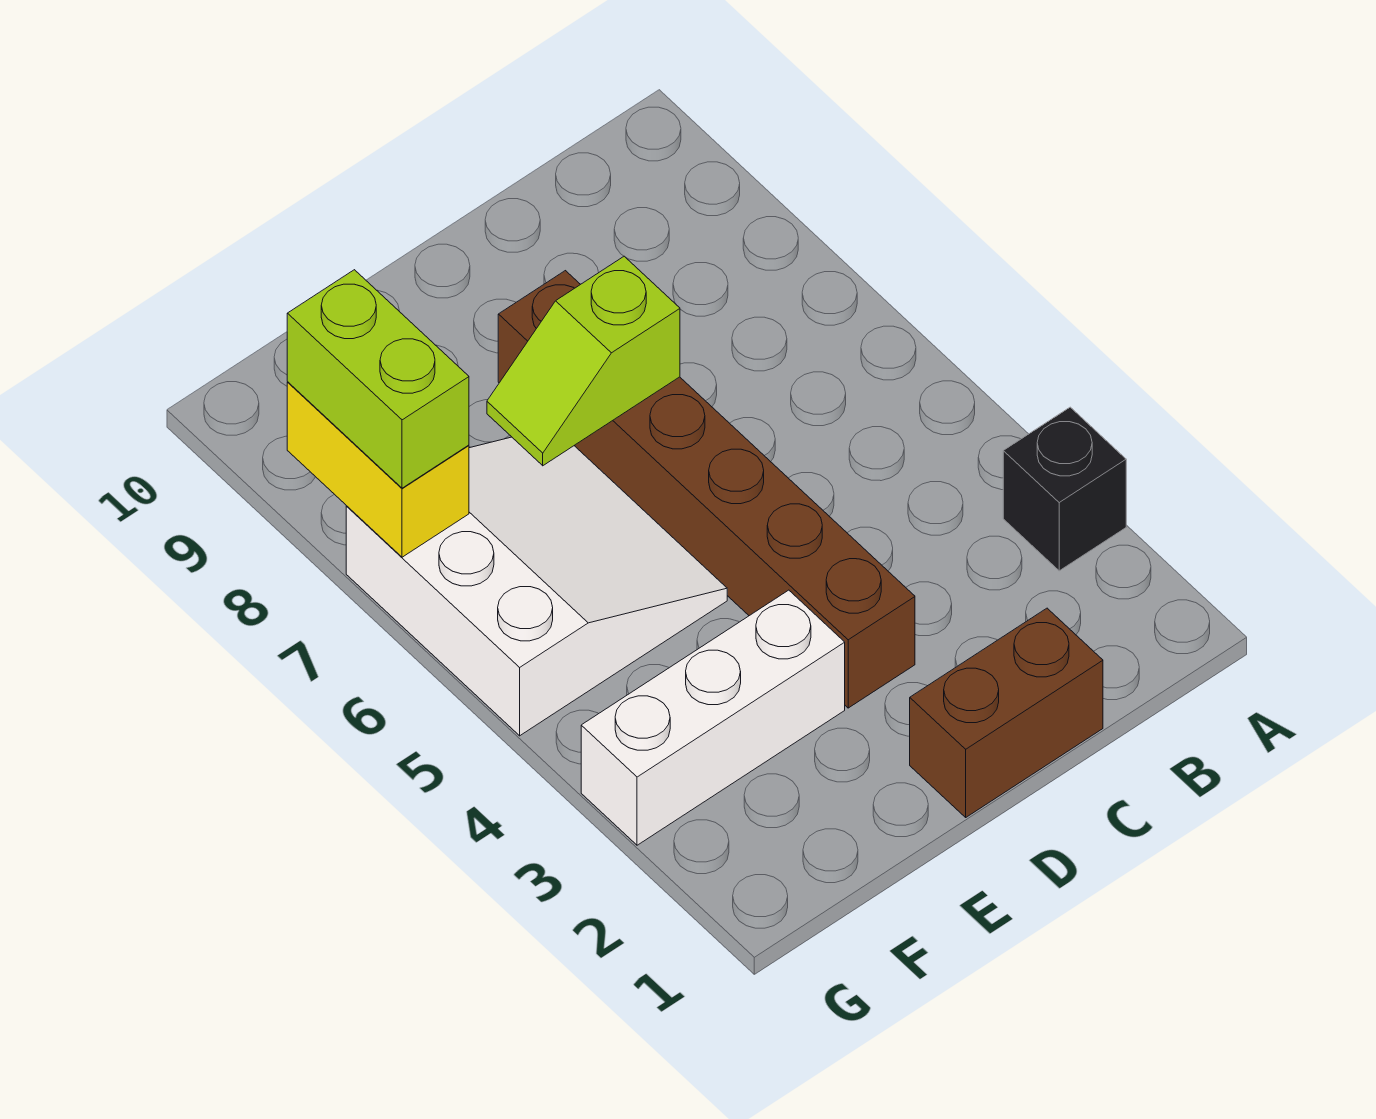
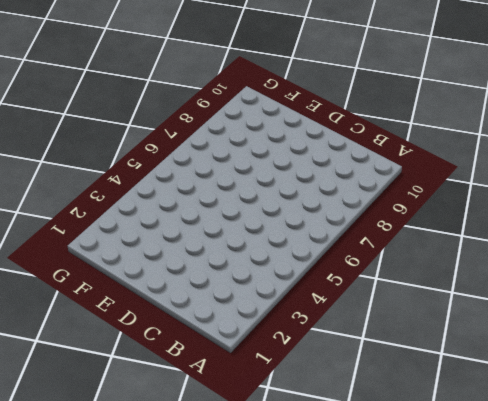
none -> black brick A3 level 1
none -> brown brick C1:D1 level 1

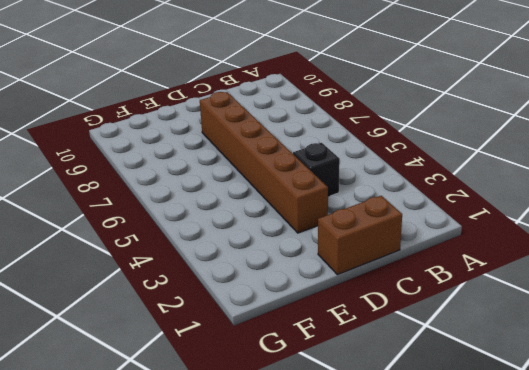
black brick C4 level 1 -> black brick A3 level 1
none -> white brick E3:G3 level 1
none -> white slope E5:G7 level 1 top G

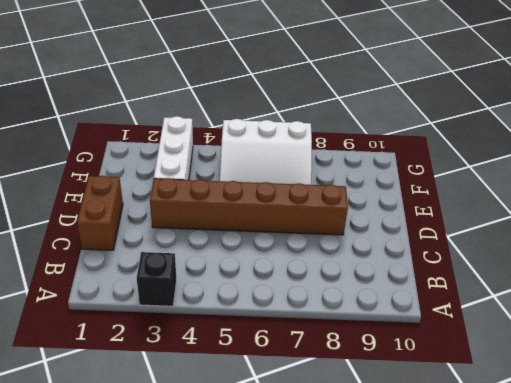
none -> lime slope D7:E7 level 2 top D
none -> yellow brick G7:G8 level 2

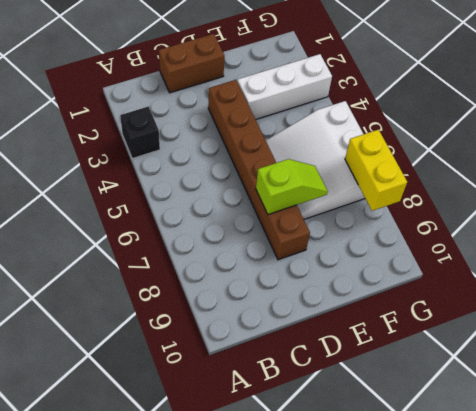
none -> lime brick G7:G8 level 3

